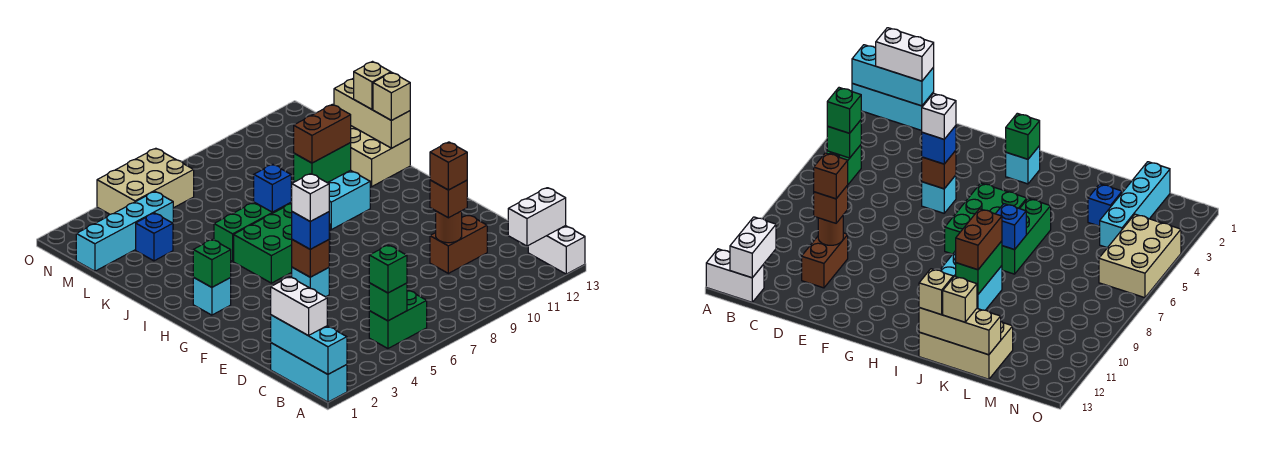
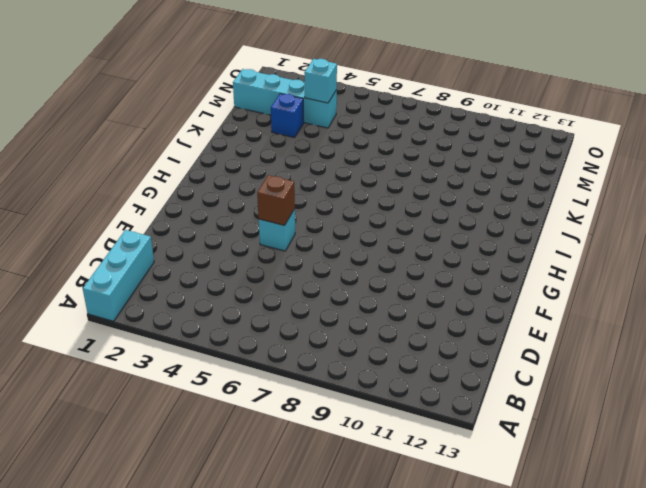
cyan brick M4 level 2 -> cyan brick H2 level 1
none -> white brick A13:B13 level 1
none -> green brick B5:B6 level 1
none -> brown brick D10:D11 level 1
none -> green brick H5:I7 level 1

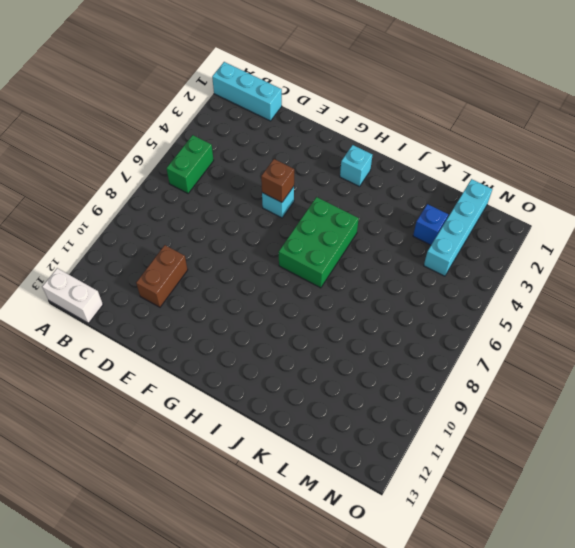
none -> cyan brick I9:J10 level 1
none -> green brick J5:J7 level 1
none -> tan brick J12:L13 level 1
none -> tan brick N4:O6 level 1

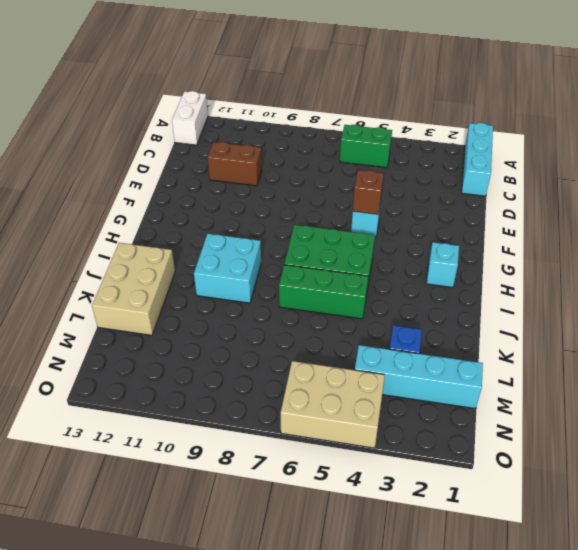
none -> cyan brick A1:C1 level 2
none -> green brick B5 level 2
none -> white brick B12:B13 level 2
none -> brown round brick D10 level 2

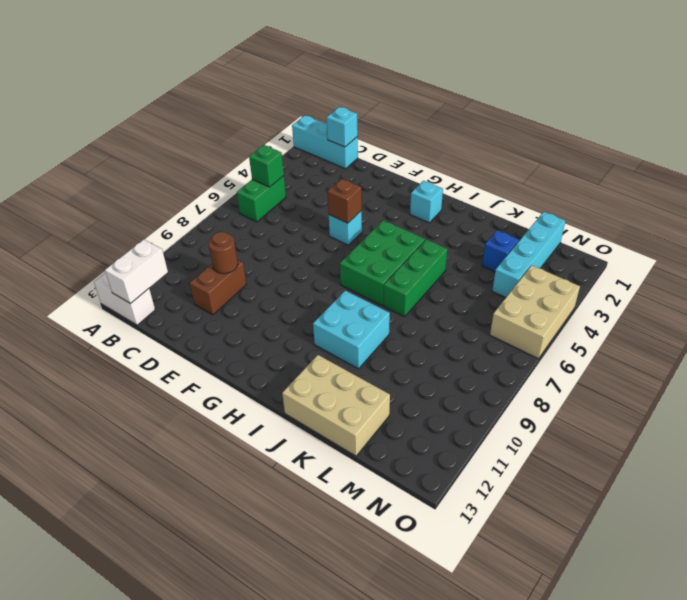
cyan brick C1 level 2 -> cyan brick A1:C1 level 2
none -> green brick H2 level 2
none -> blue brick J7 level 2
none -> green brick J9:J10 level 2
none -> tan brick J13:L13 level 2

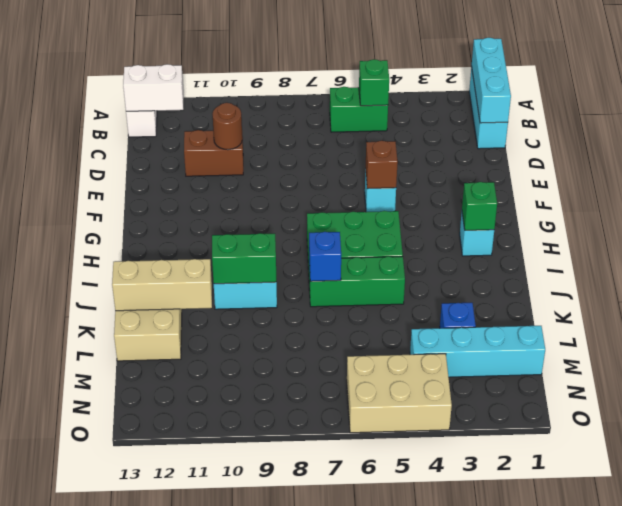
tan brick K11:K13 level 2 -> tan brick J13:L13 level 2
none -> white brick B1:C1 level 3
none -> green brick B5 level 3
none -> brown brick D10 level 3
none -> blue brick F5 level 3

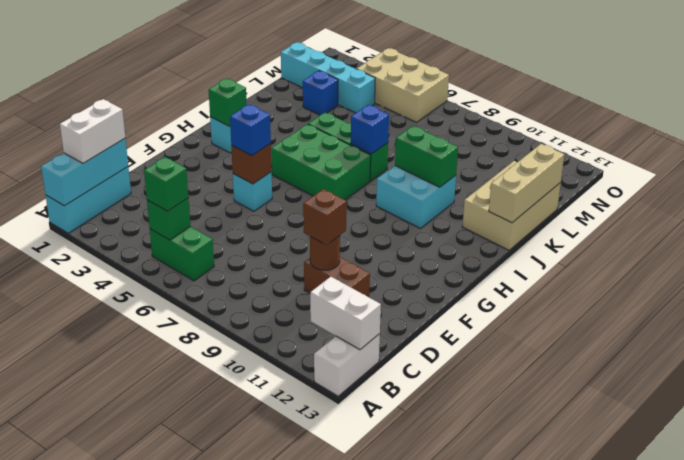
none -> brown brick J9:J10 level 3
none -> tan brick J13 level 3
none -> tan brick K13 level 3
none -> brown brick D10 level 4

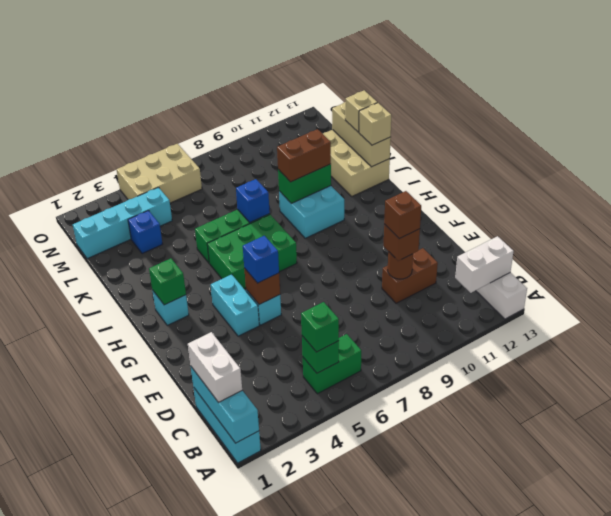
cyan brick F4:G4 level 1 -> none
none -> white brick F5 level 4

